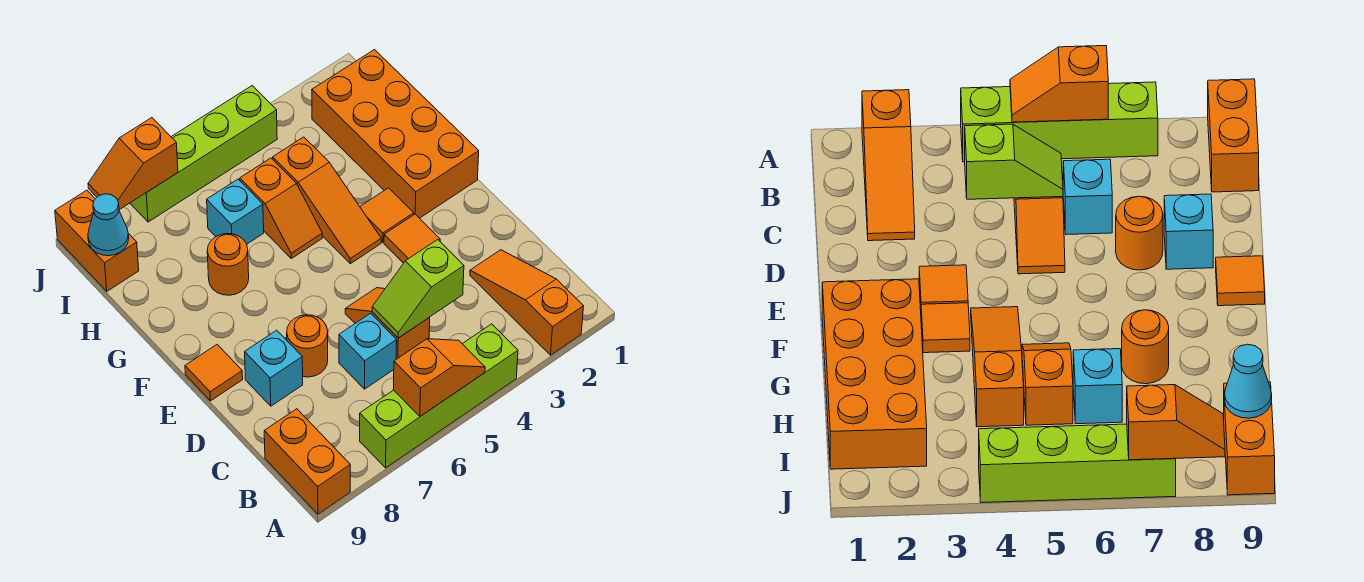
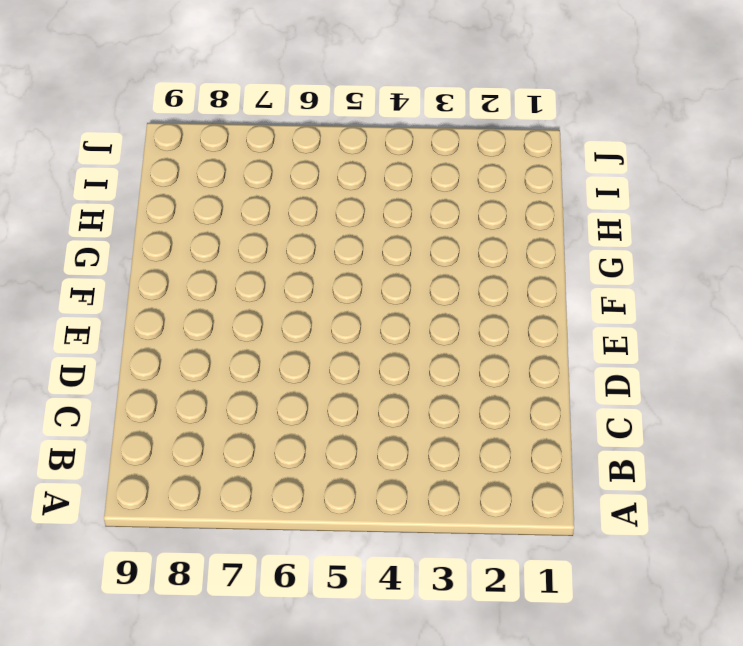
none -> orange slope A2:C2 level 1 top A
none -> lime brick A4:A7 level 1
none -> orange brick A9:B9 level 1

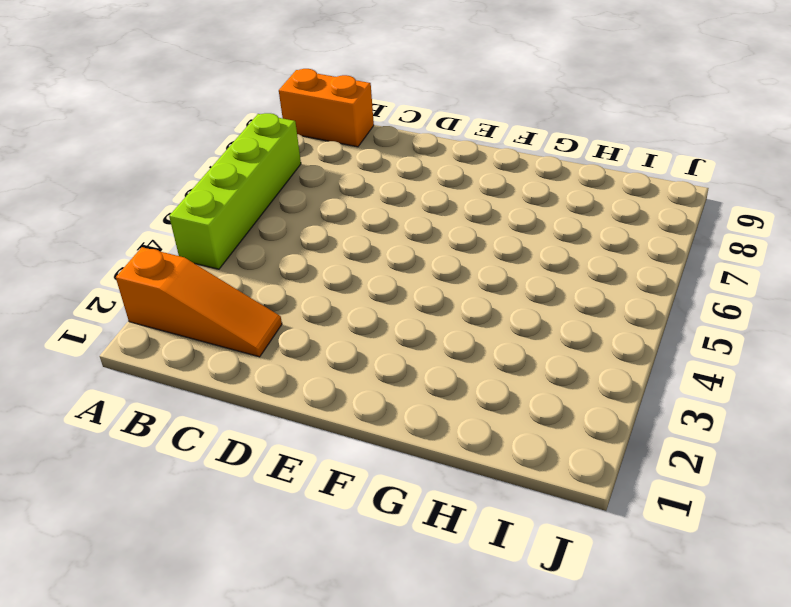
none -> orange slope C5:D5 level 1 top C
none -> cyan brick C6 level 1
none -> orange round brick D7 level 1

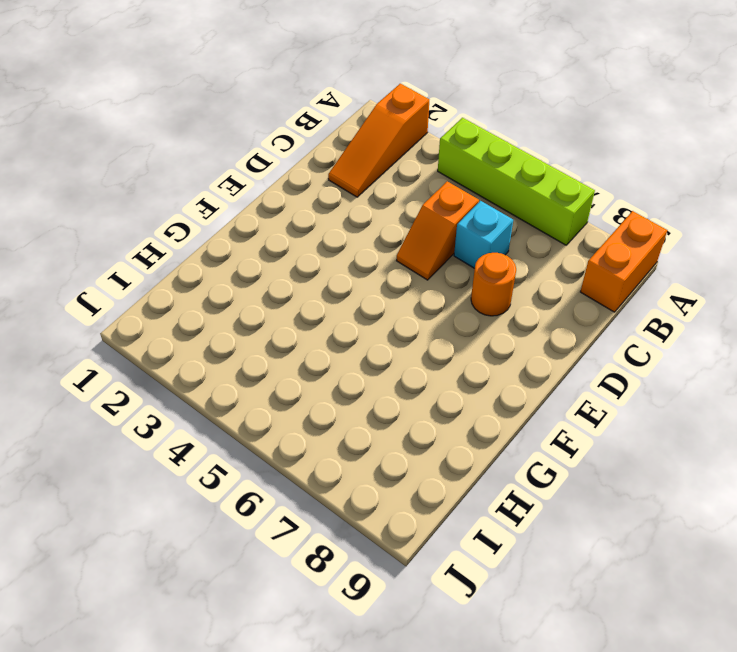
none -> cyan brick D8 level 1
none -> orange tile E3 level 1
none -> orange tile E9 level 1

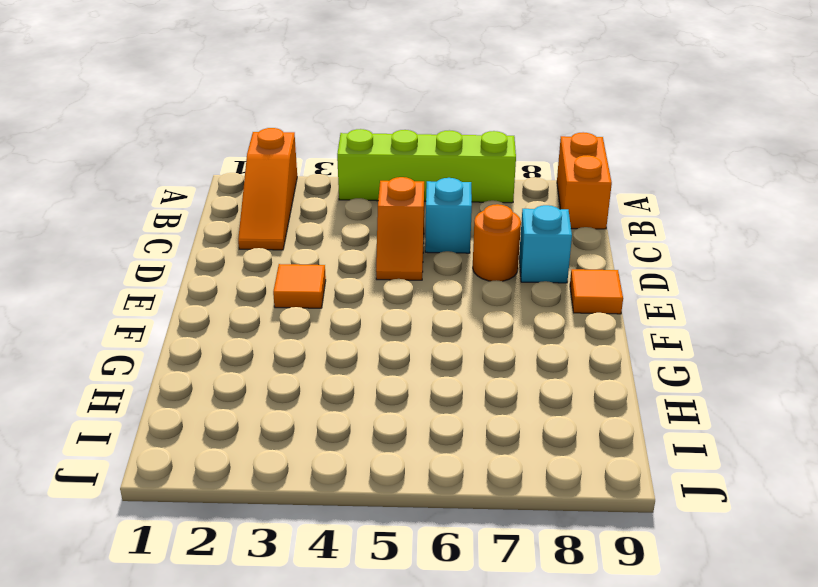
none -> orange brick F1:I2 level 1
none -> orange tile F3 level 1
none -> orange slope F4:H4 level 1 top H

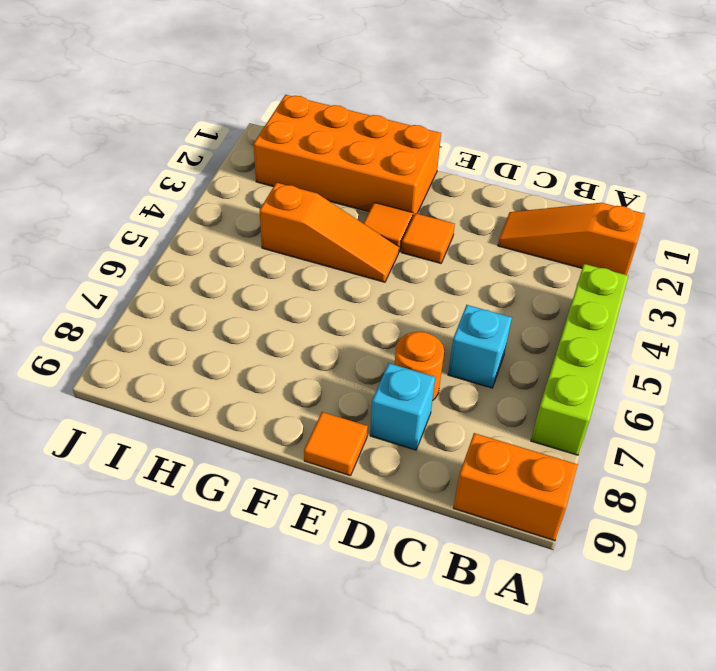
none -> orange slope C5:D5 level 1 top C
none -> orange slope G5:H5 level 1 top H
none -> orange round brick G7 level 1

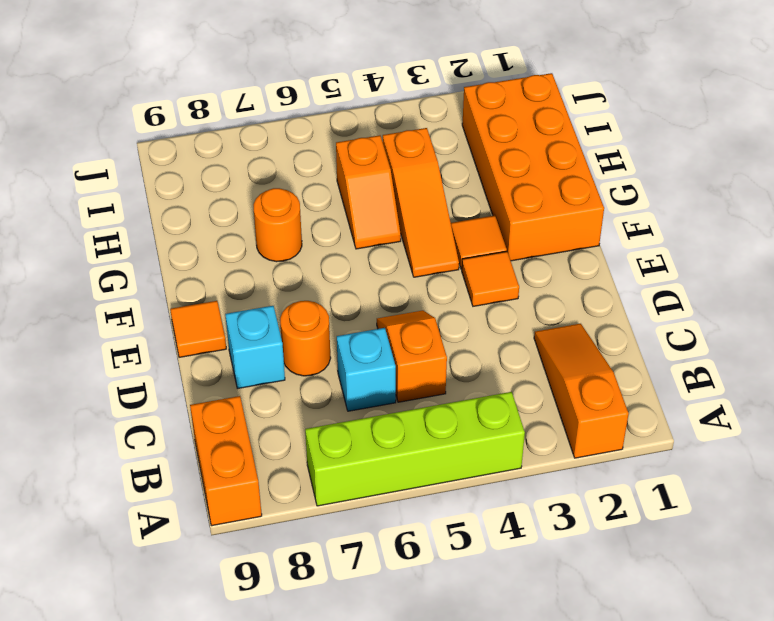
none -> cyan brick H6 level 1
none -> orange brick I9:J9 level 1
none -> lime brick J4:J7 level 1

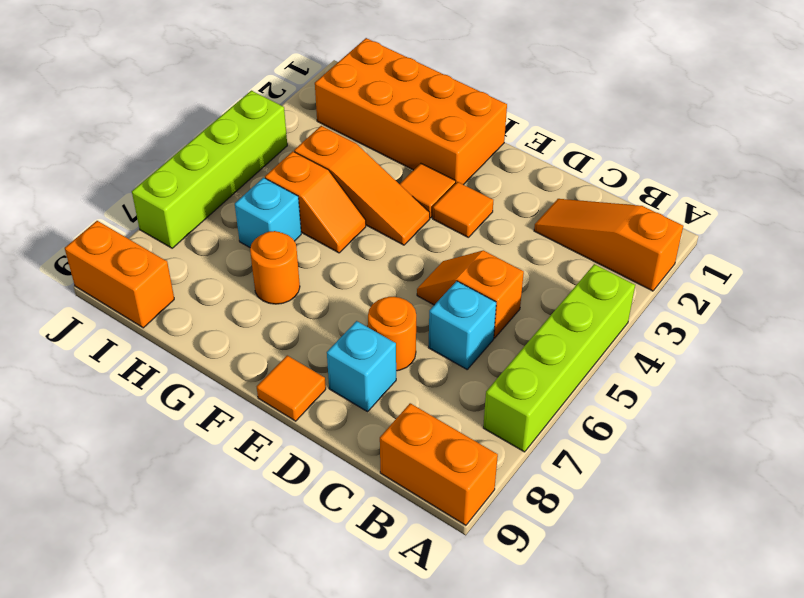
none -> orange slope A5:A6 level 2 top 6
none -> lime slope C4:C5 level 2 top 4
none -> cyan cone I9 level 2

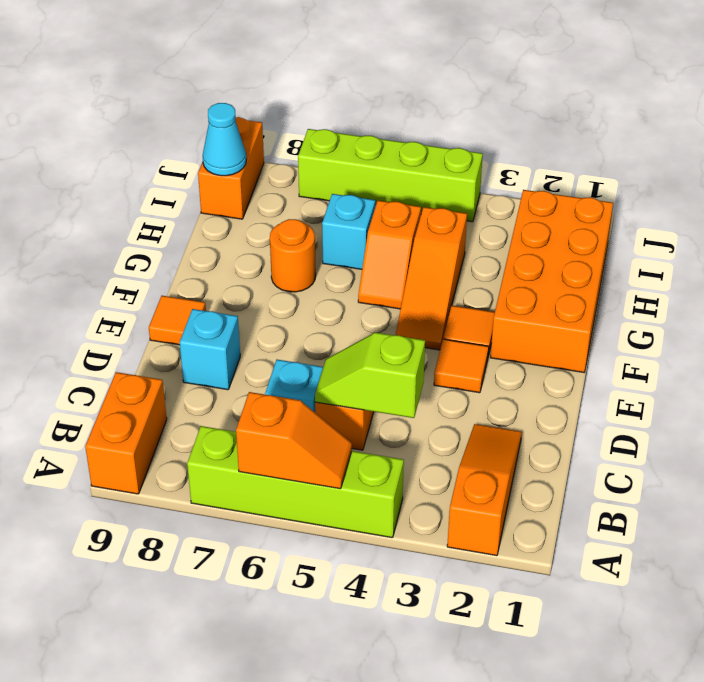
none -> orange round brick D7 level 1
none -> orange slope J7:J8 level 2 top 7

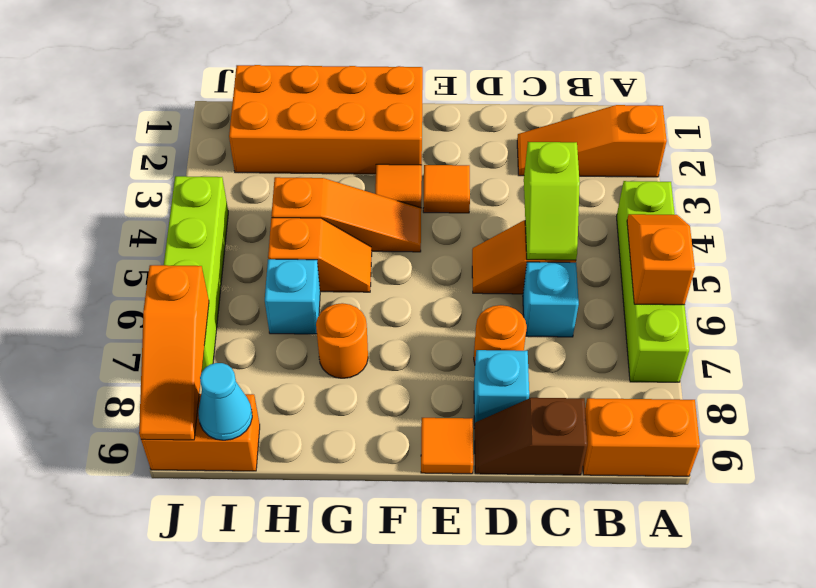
brown slope C9:D9 level 1 top C -> none
orange slope J7:J9 level 2 top 7 -> orange slope J7:J8 level 2 top 7

